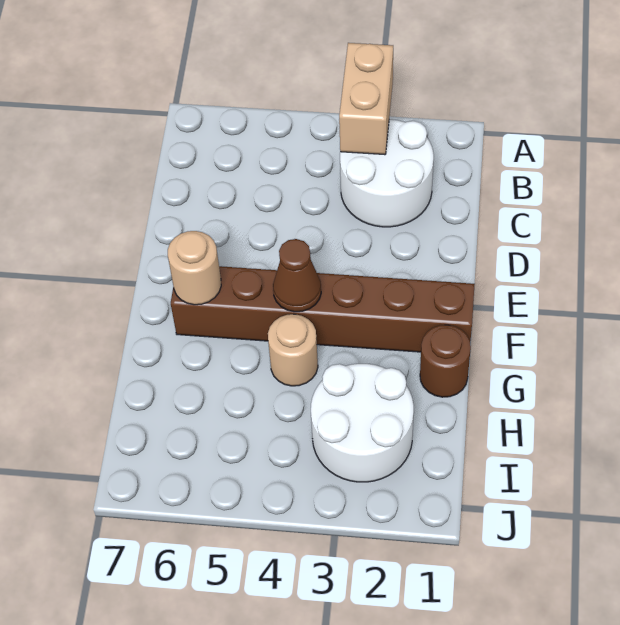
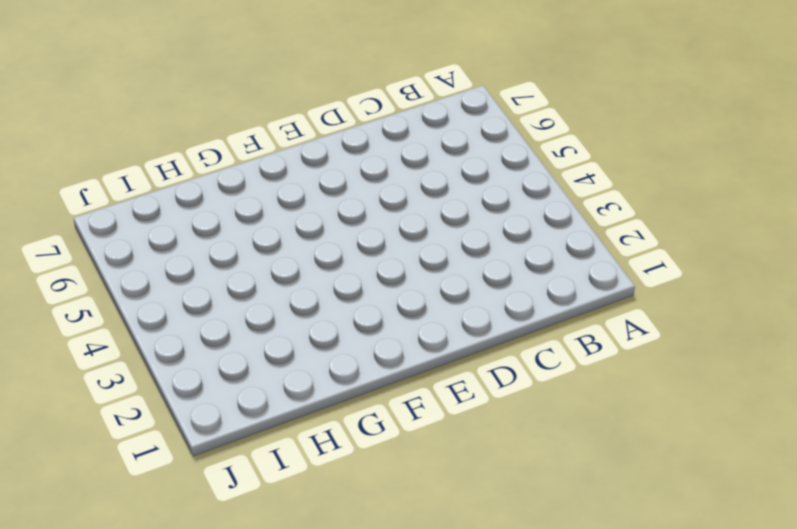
none -> white round brick B2:C3 level 1
none -> brown brick F1:F6 level 1

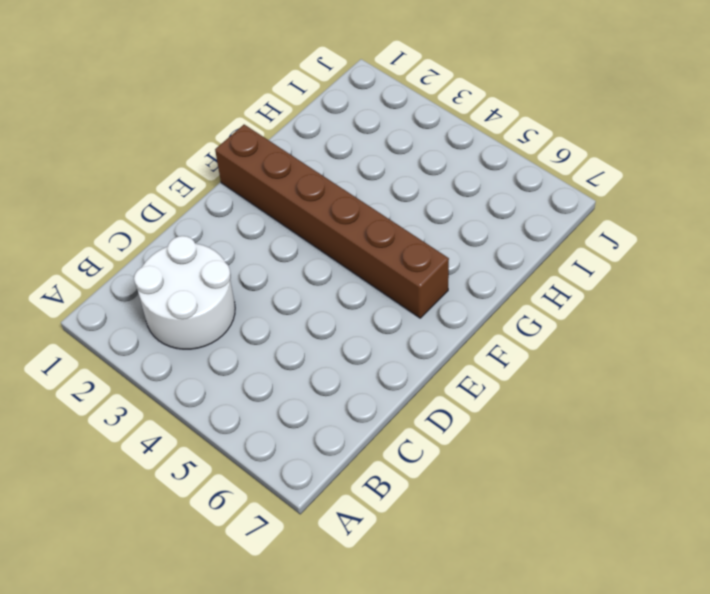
none -> brown round brick G1 level 1
none -> tan round brick G4 level 1

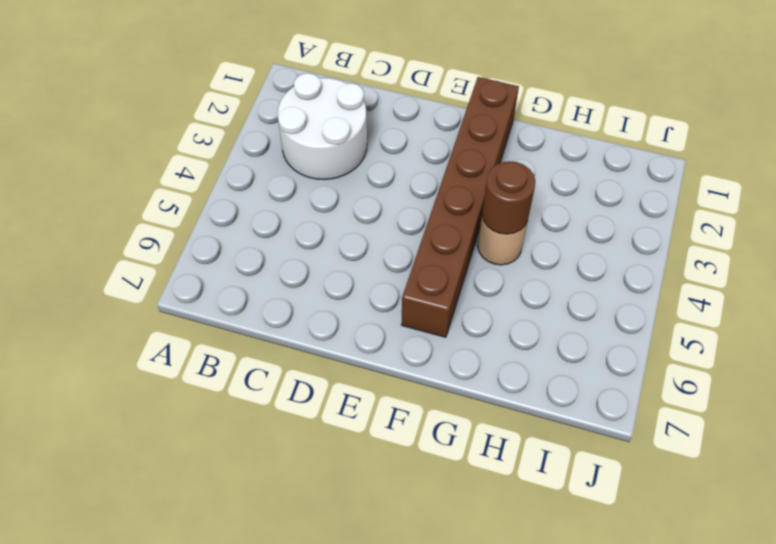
brown round brick G4 level 2 -> brown round brick G1 level 1
none -> white round brick H2:I3 level 1
none -> tan brick A3:B3 level 2

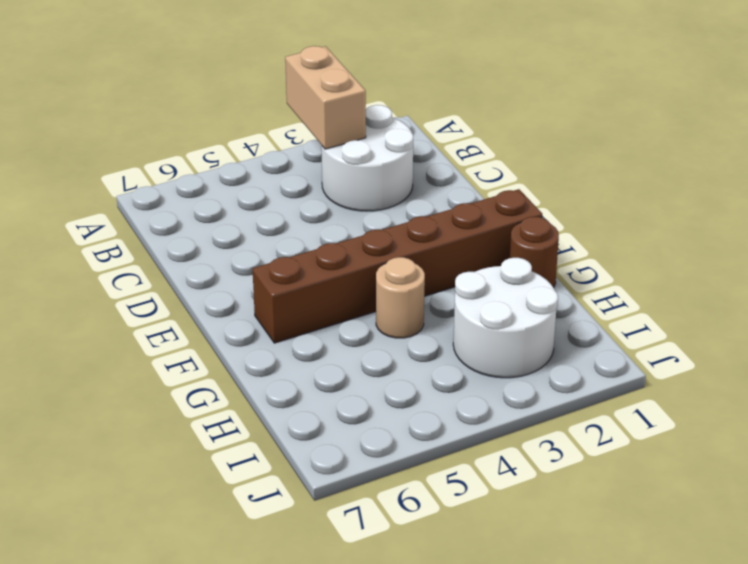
none -> brown cone F4 level 2
none -> tan round brick F6 level 2

